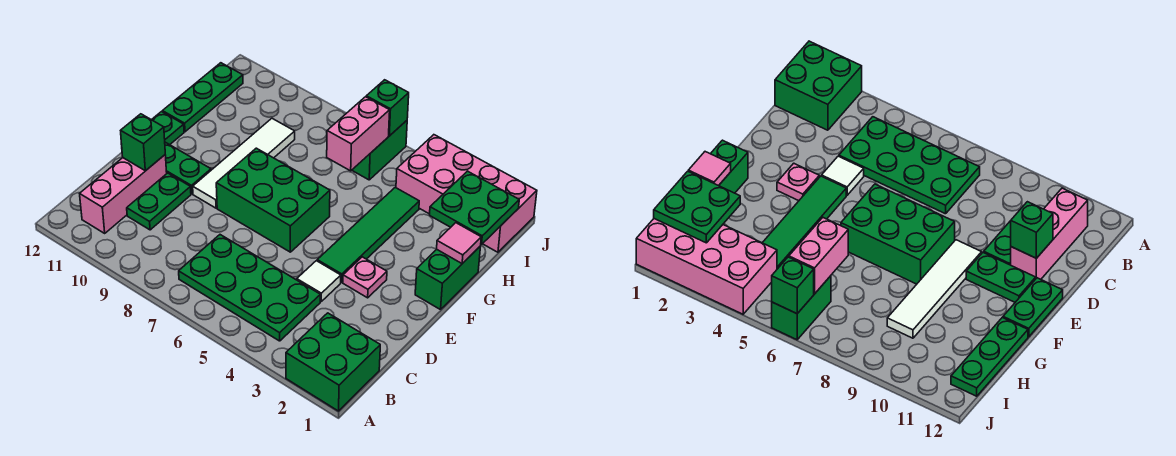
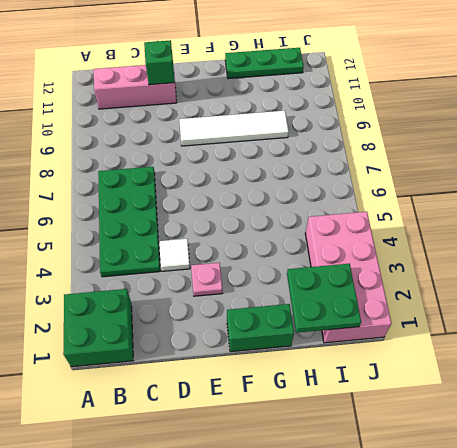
none -> green plate C10:D10 level 1
none -> green tile E4:H4 level 1
none -> green brick E6:F8 level 1

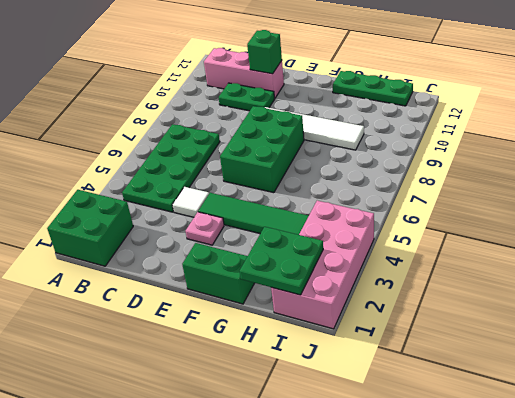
none -> green plate E10:E11 level 1
none -> green plate E12:F12 level 1
none -> green brick I6:J6 level 1

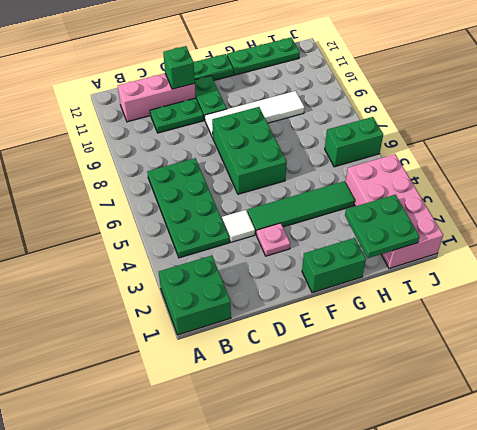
none -> pink tile G1 level 2
none -> pink brick H6:I6 level 2
none -> green brick J6 level 2

